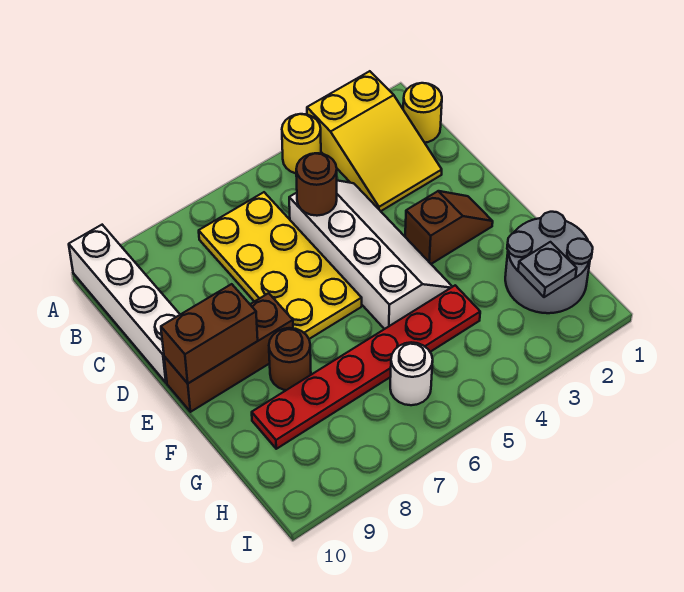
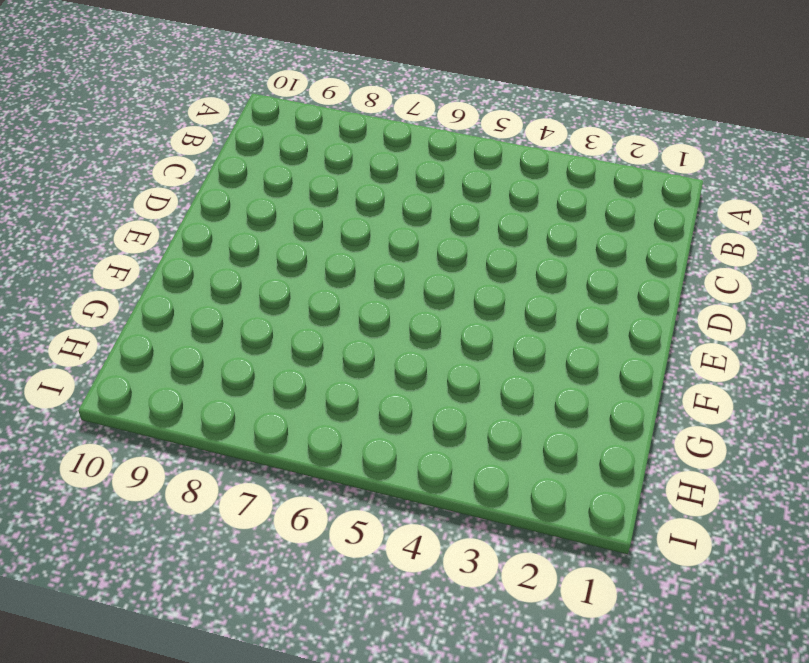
none -> yellow slope A2:C3 level 1 top A
none -> yellow round brick A4 level 1
none -> white brick A10:D10 level 1

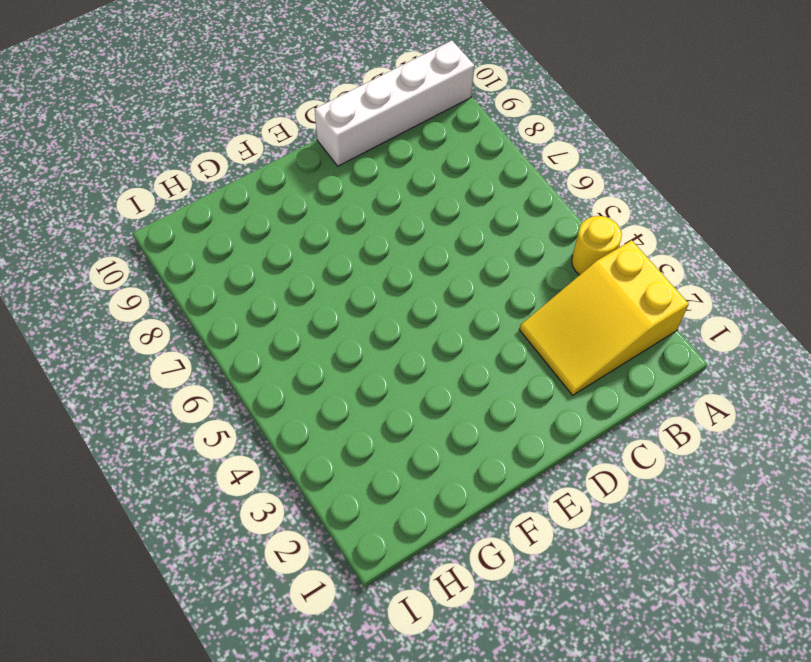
none -> yellow round brick B1 level 1
none -> yellow plate B6:E7 level 1
none -> white slope C4:F5 level 1 top 5

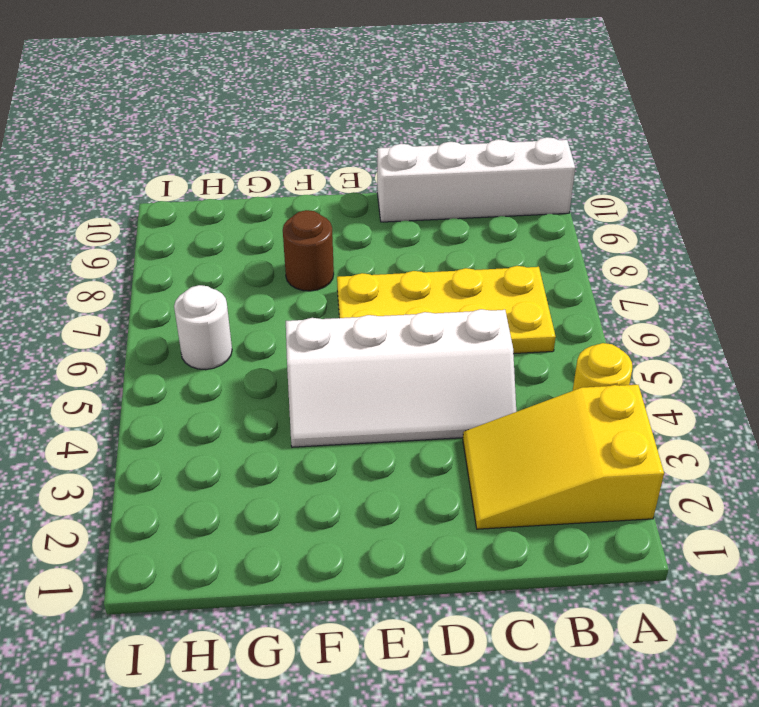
none -> yellow round brick B1 level 1
none -> brown slope E2:E3 level 1 top 3
none -> brown brick E8:E10 level 1

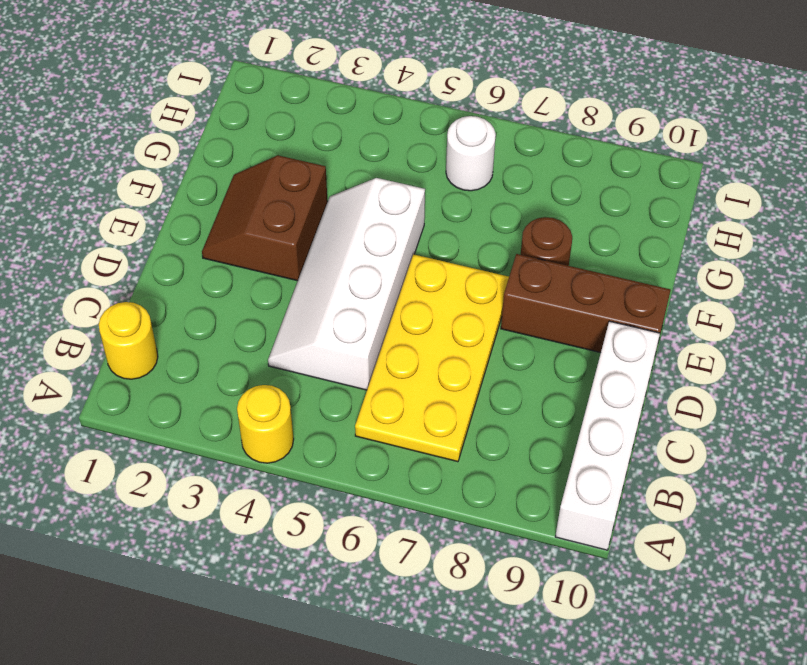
brown slope E2:F3 level 1 top 3 -> brown slope E2:E3 level 1 top 3
none -> yellow slope A2:C3 level 1 top A
none -> grey round brick G1:H2 level 1
none -> red plate G4:G9 level 1

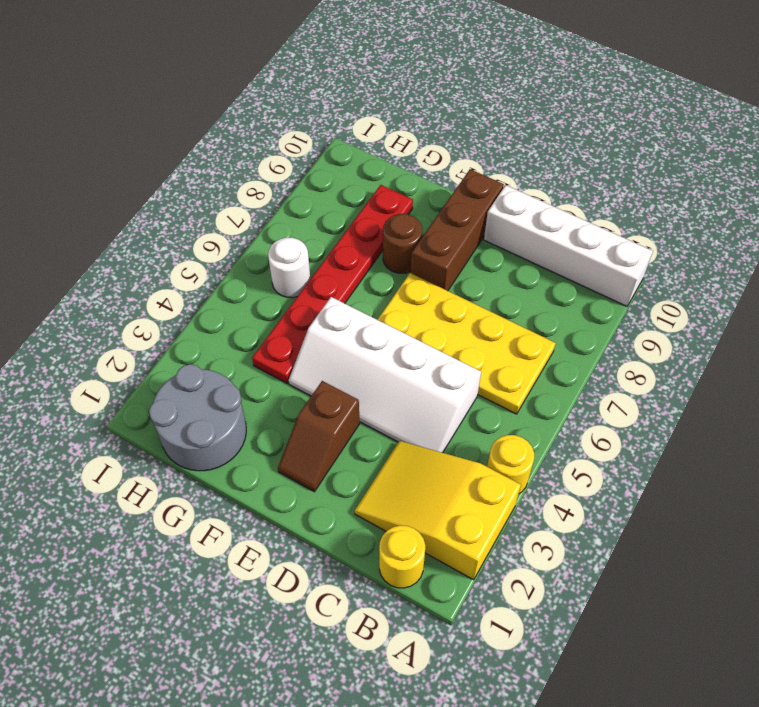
none -> brown round brick C5 level 2
none -> brown brick E9:E10 level 2
none -> grey plate H2 level 2

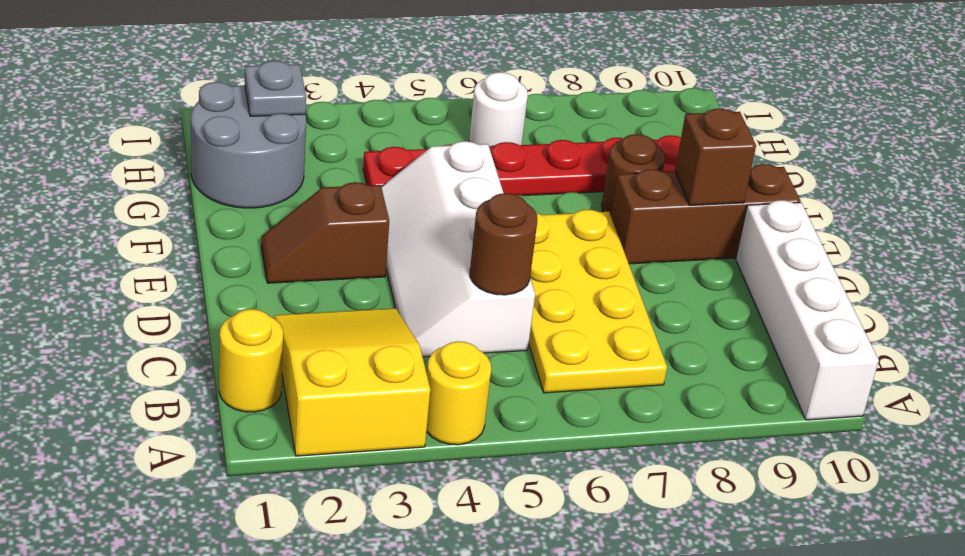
brown brick E9 level 2 -> brown brick E9:E10 level 2

